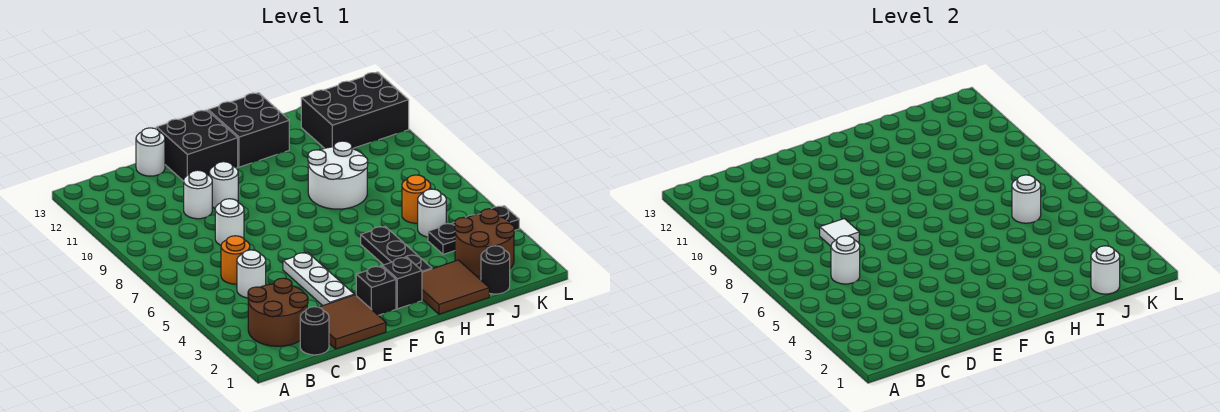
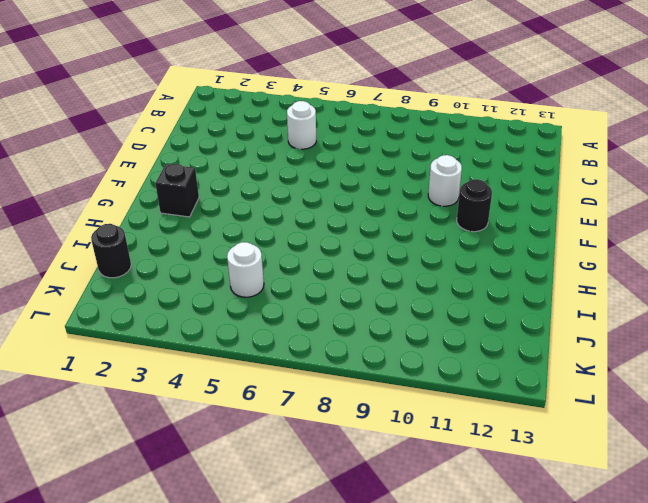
black round brick F11 level 1 -> black round brick C1 level 1
none -> brown round brick B2:C3 level 1
none -> orange round brick C6 level 1
none -> brown tile D1:E2 level 1

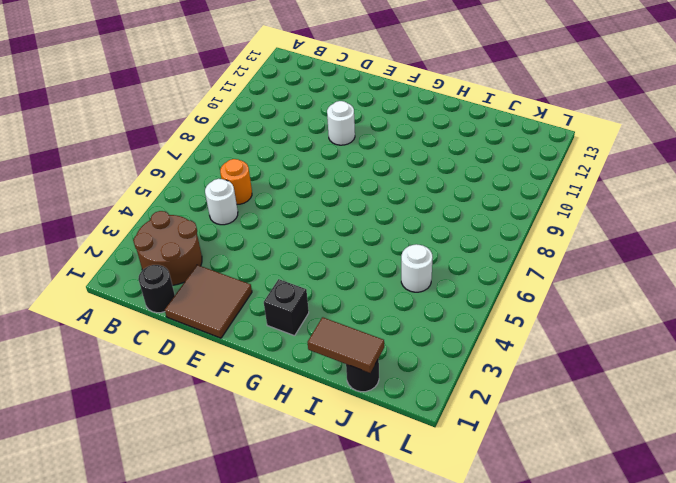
brown tile I1:J1 level 2 -> white round brick J1 level 2
none -> white round brick D8 level 1
none -> white round brick D10 level 1
none -> white round brick D13 level 1

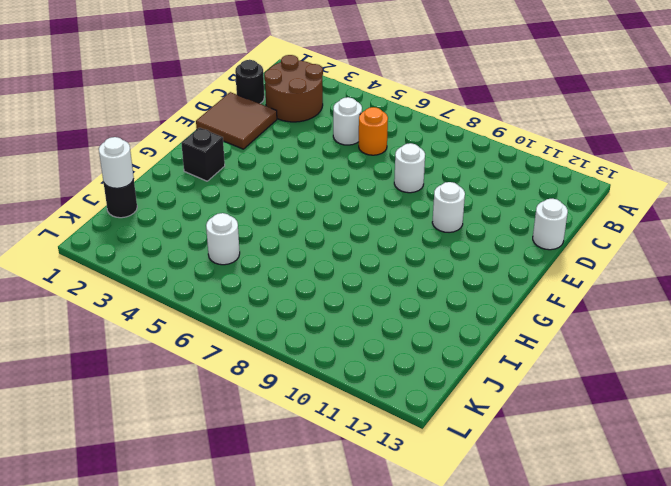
none -> white round brick D10 level 1
none -> white plate E3:E5 level 1
none -> black brick E12:F13 level 1

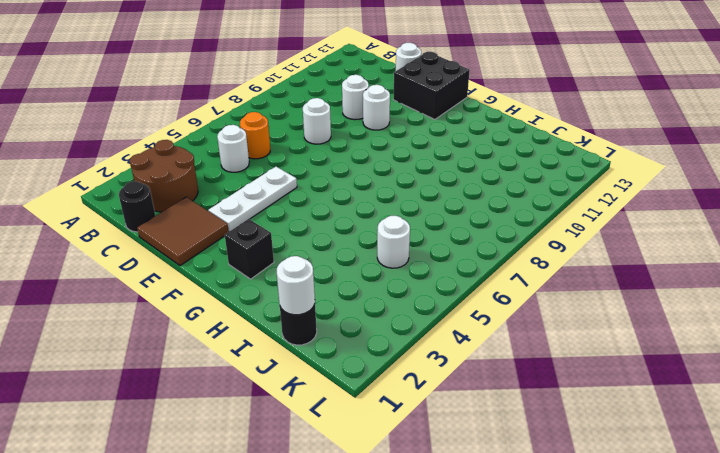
none -> black brick F2 level 1
none -> black brick G12:H13 level 1
none -> brown tile H1:I2 level 1

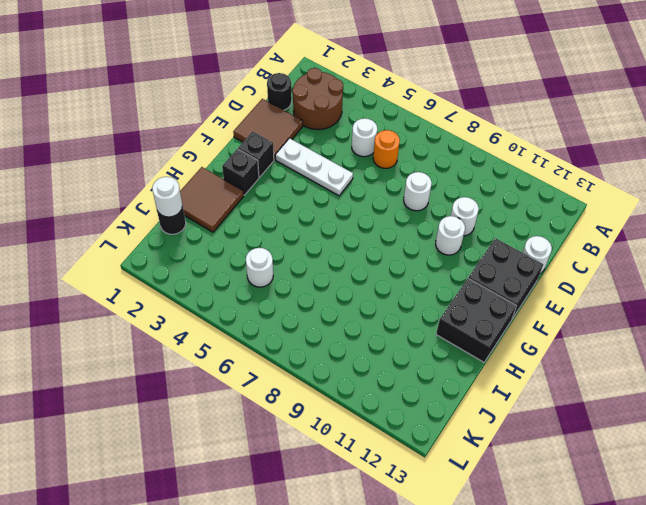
none -> black plate H3:H5 level 1
none -> white round brick H8:I9 level 1
none -> brown round brick J2:K3 level 1

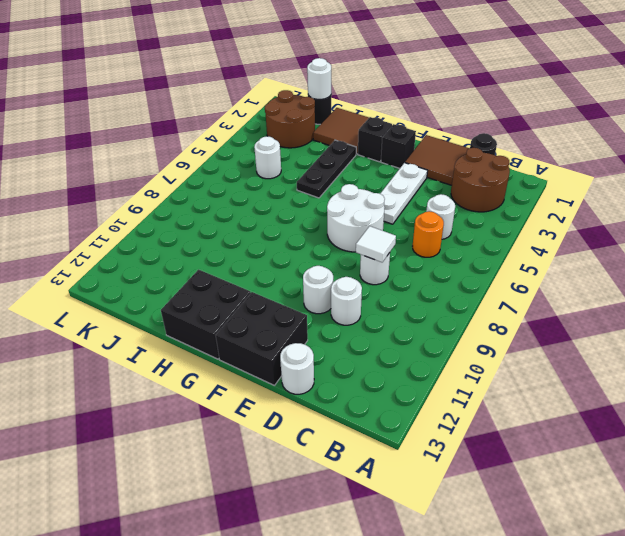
white round brick E6:F7 level 1 -> white round brick H8:I9 level 1
none -> black plate J4:L4 level 1
none -> orange round brick J6 level 1
none -> black brick J11:L12 level 1

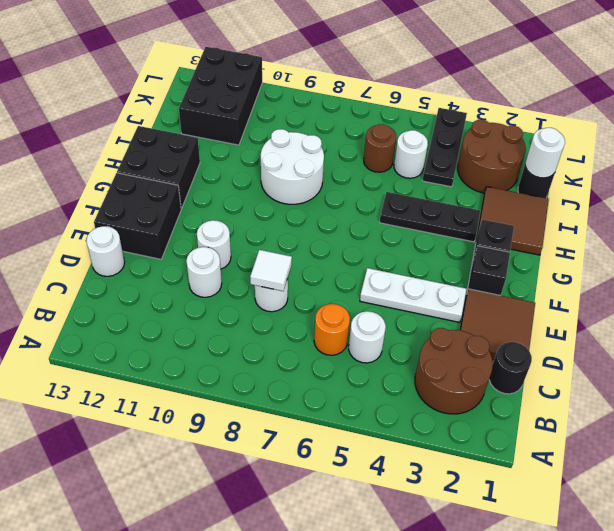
brown round brick J6 level 1 -> orange round brick J6 level 1
none -> white round brick C6 level 2
none -> white round brick J6 level 2

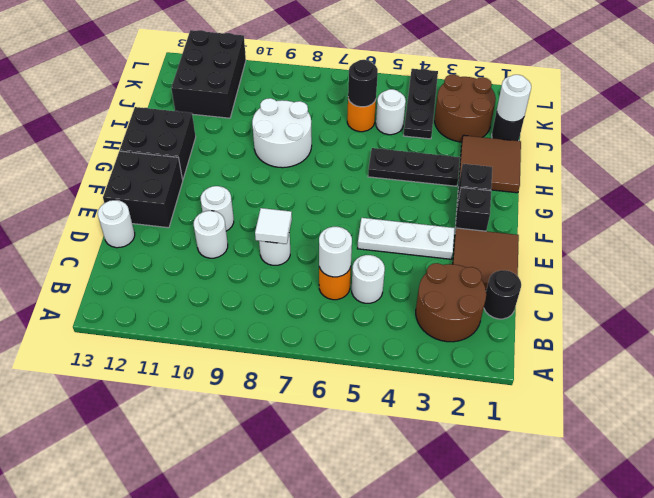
black round brick J6 level 2 -> white round brick J6 level 2

